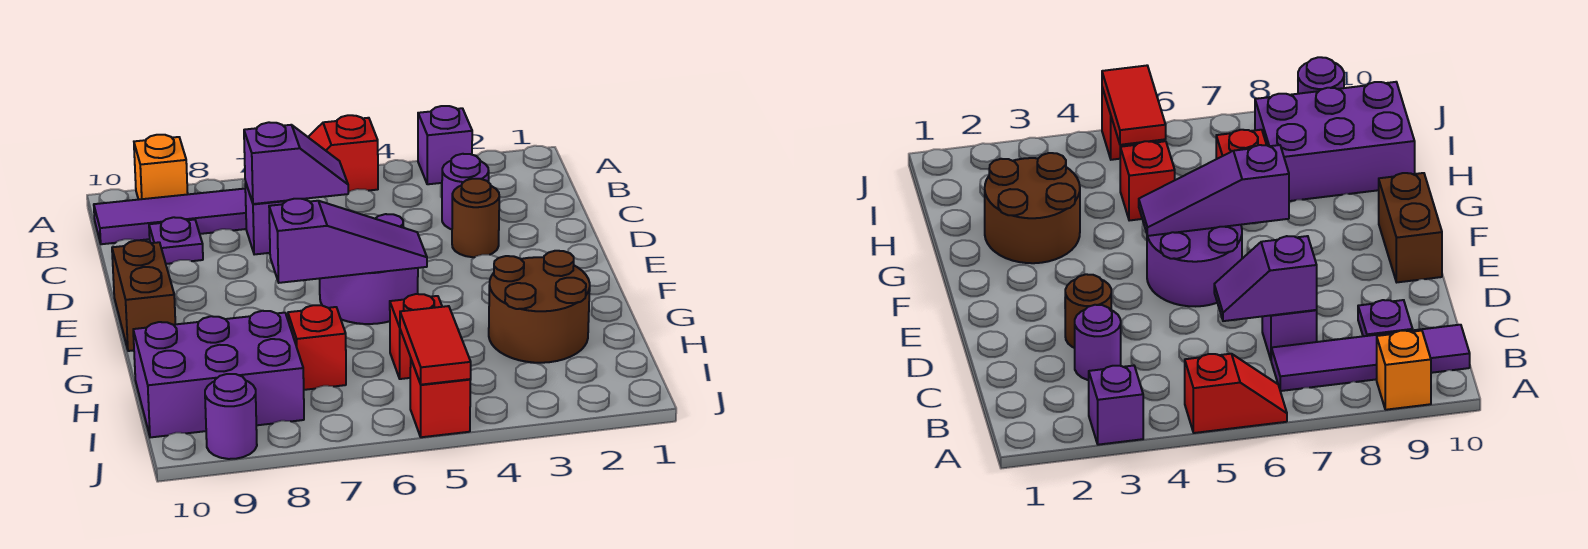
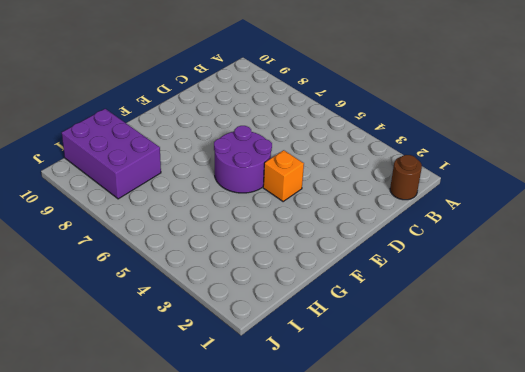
brown round brick B1 level 1 -> brown round brick D3 level 1
orange brick E4 level 1 -> orange brick A9 level 1
none -> purple brick A3 level 1
none -> red slope A5:A6 level 1 top 5
none -> purple tile B7:B10 level 1

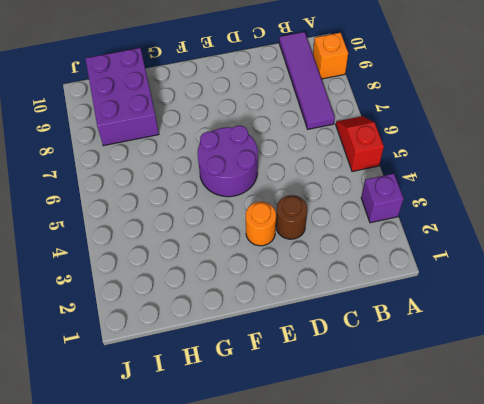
orange round brick E3 level 1 -> none
none -> purple round brick C3 level 1
none -> purple brick C7 level 1
none -> purple plate C9 level 1

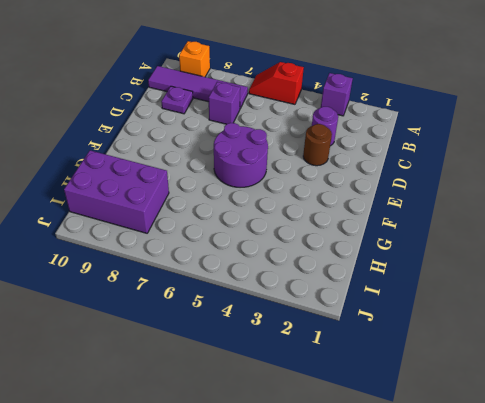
none -> brown brick E10:F10 level 1
none -> brown round brick G2:H3 level 1
none -> red brick H5 level 1

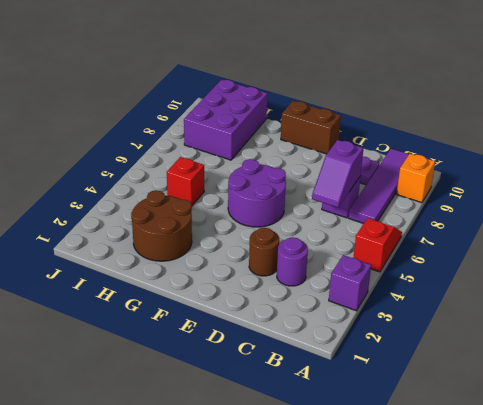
none -> red brick H7 level 1
none -> red brick J5 level 1
none -> purple round brick J9 level 1

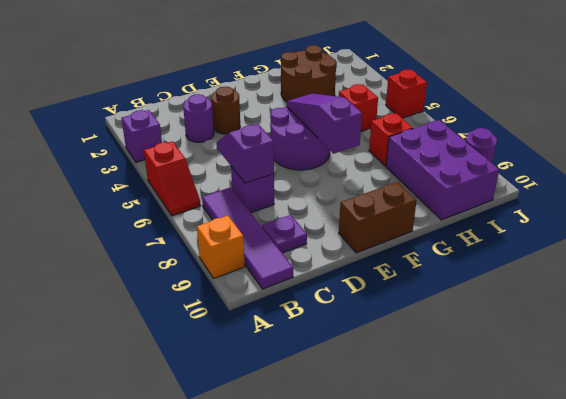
none -> red tile I5:J5 level 2

